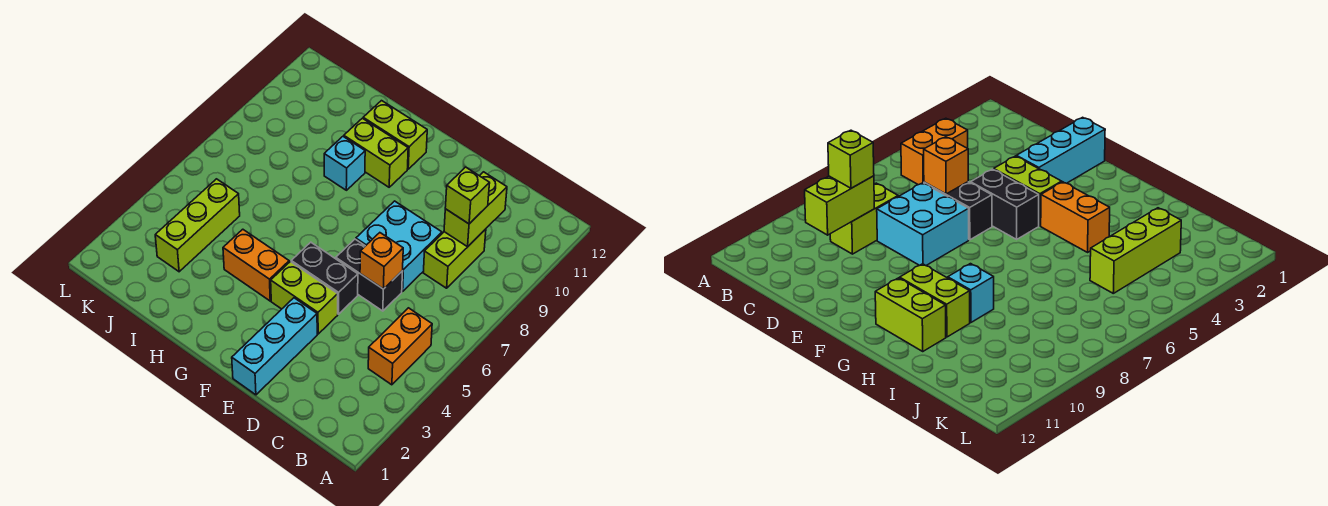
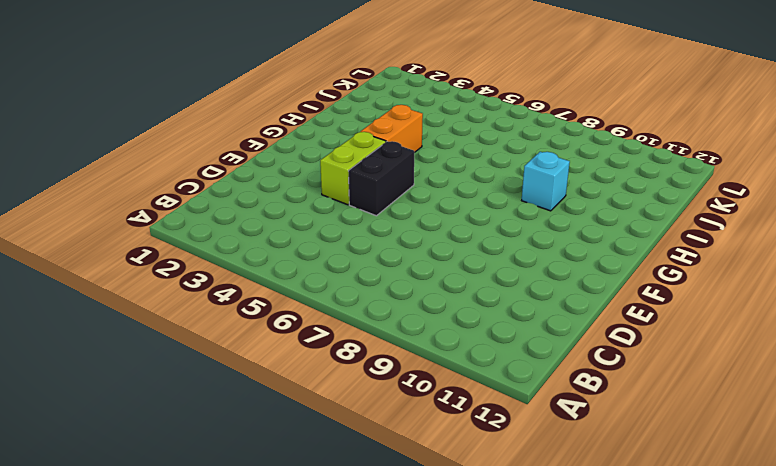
none -> orange brick B4:B5 level 1
none -> lime brick C8:C9 level 1
none -> black brick D6:E6 level 1

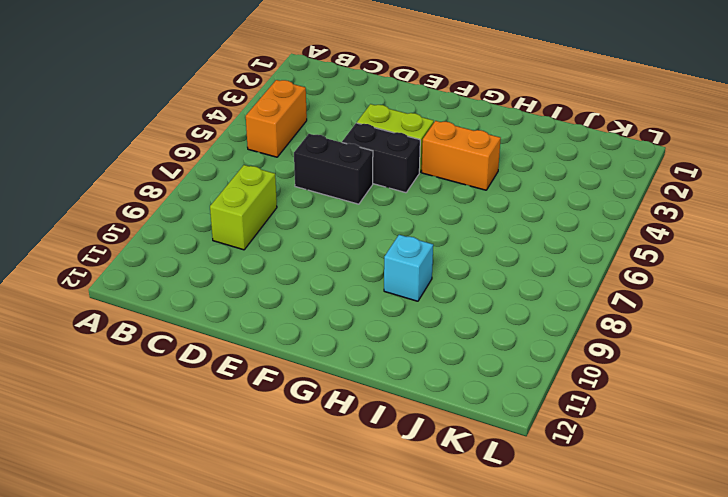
none -> cyan brick D7:E8 level 1
none -> cyan brick E1:E3 level 1
none -> lime brick G10:H10 level 1

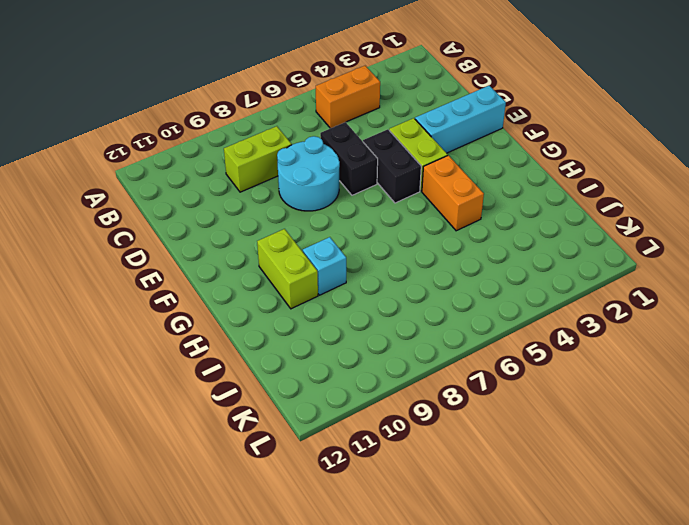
cyan round brick D7:E8 level 1 -> cyan brick D7:E8 level 1
none -> lime brick G11:H11 level 1
none -> lime brick J3:J5 level 1
none -> lime brick C9:C10 level 2

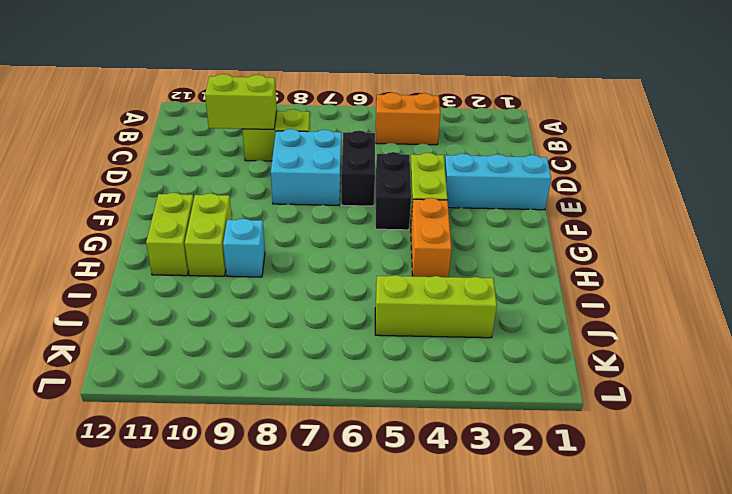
none -> orange brick D6 level 2
none -> lime brick C9 level 3

